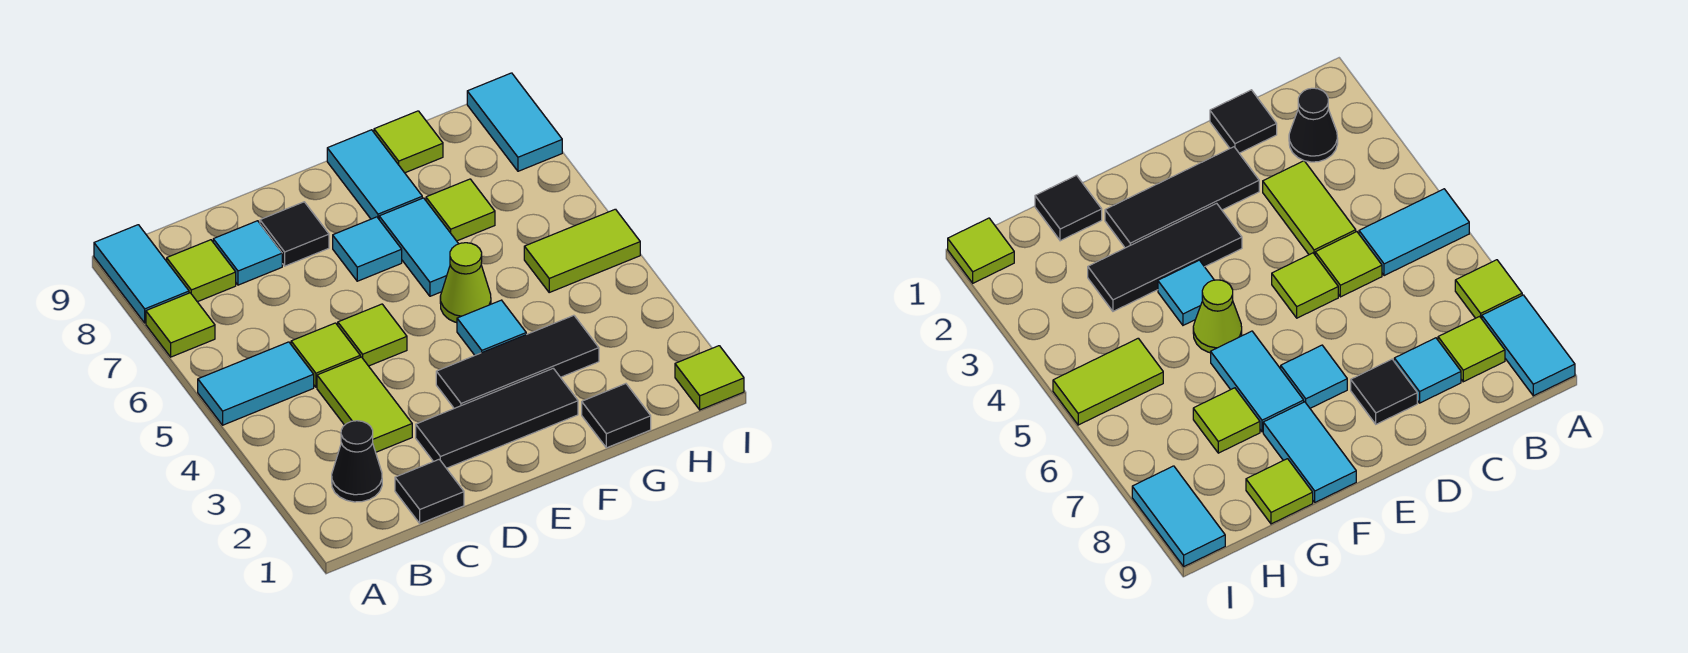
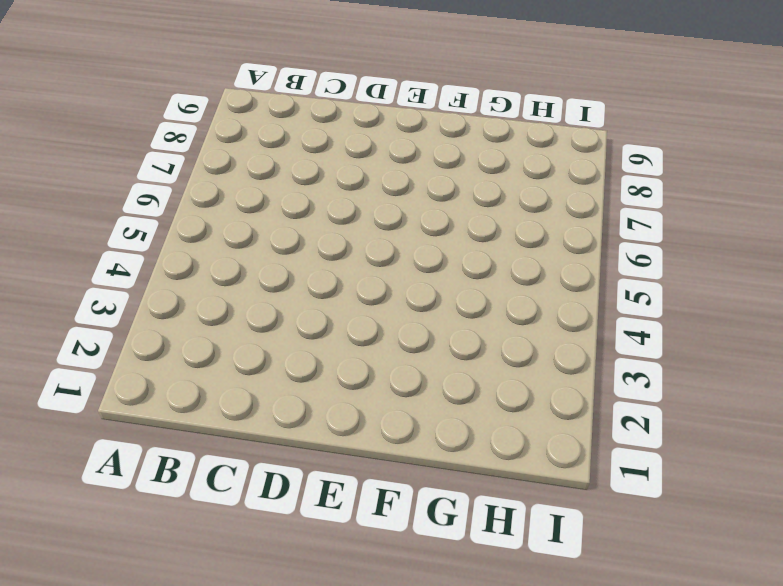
none -> cyan tile A5:B5 level 1
none -> lime tile A7 level 1
none -> cyan tile A8:A9 level 1

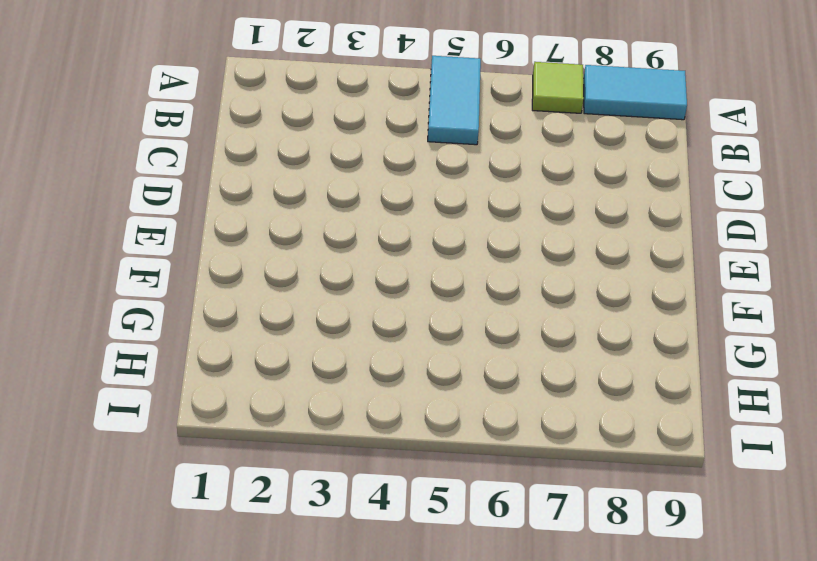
none -> black cone B2 level 1
none -> lime tile B8 level 1
none -> black tile C1 level 1

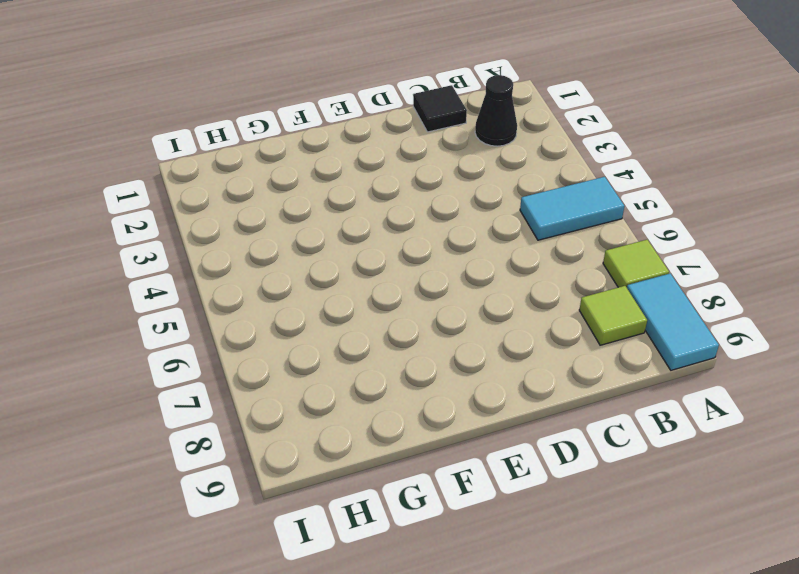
none -> lime tile C3:C4 level 1
none -> lime tile C5 level 1
none -> cyan tile C8 level 1

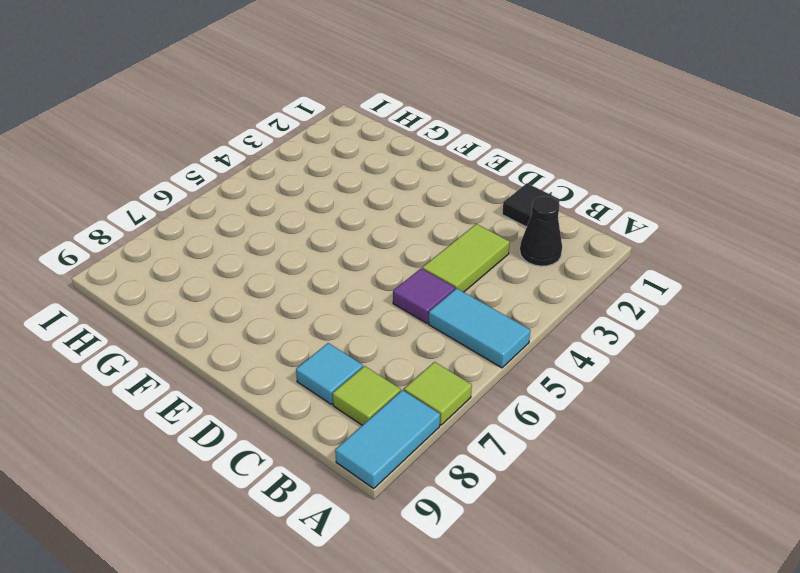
purple tile C5 level 1 -> lime tile C5 level 1
none -> black tile D2:F2 level 1
none -> lime tile D5 level 1
none -> black tile D8 level 1

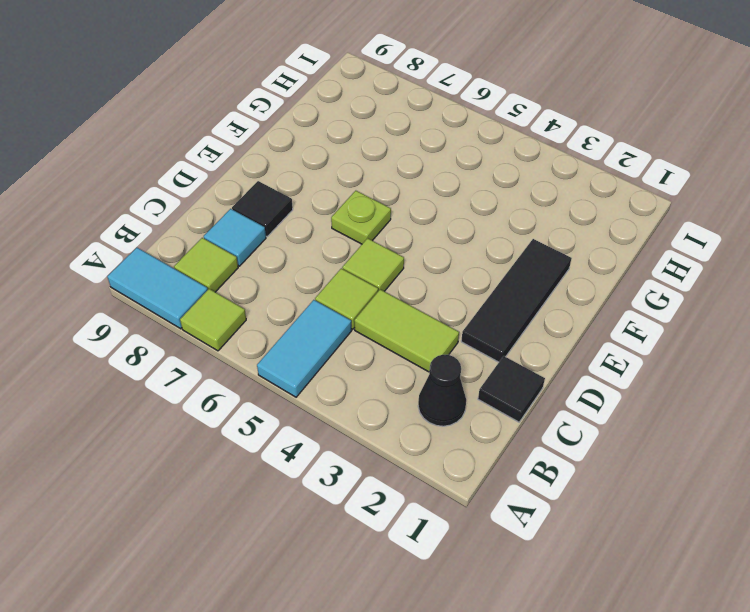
lime plate E6 level 1 -> none
none -> black tile E3:G3 level 1
none -> cyan tile E7 level 1
none -> cyan tile F4 level 1

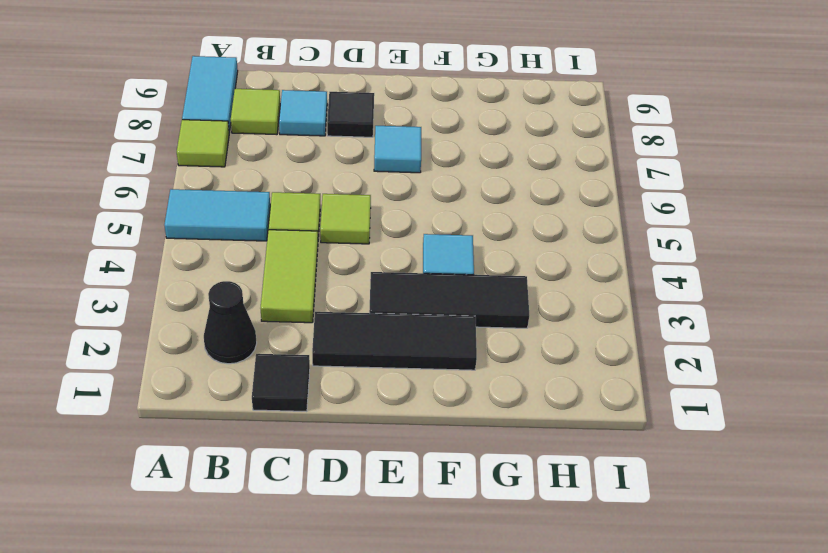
none -> lime cone F5 level 1
none -> cyan tile F6:F7 level 1
none -> cyan tile F8:F9 level 1

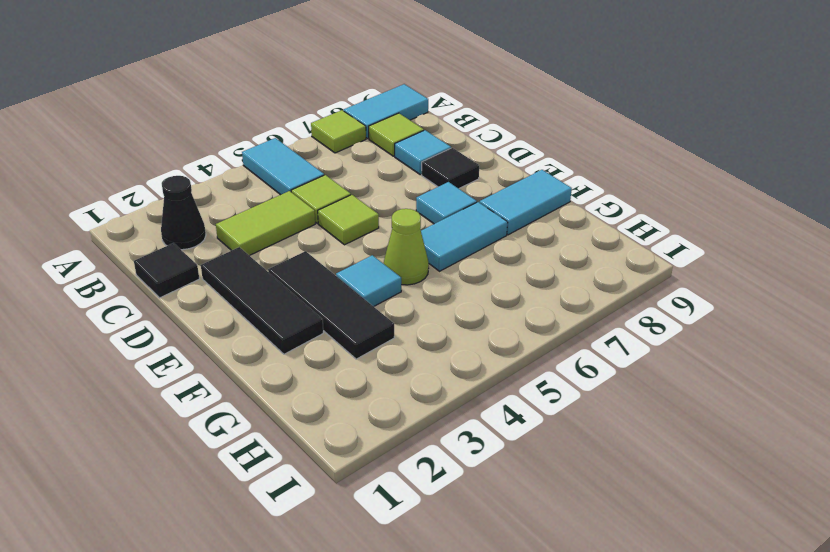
none -> black tile G1 level 1
none -> lime tile G7 level 1
none -> lime tile G9 level 1

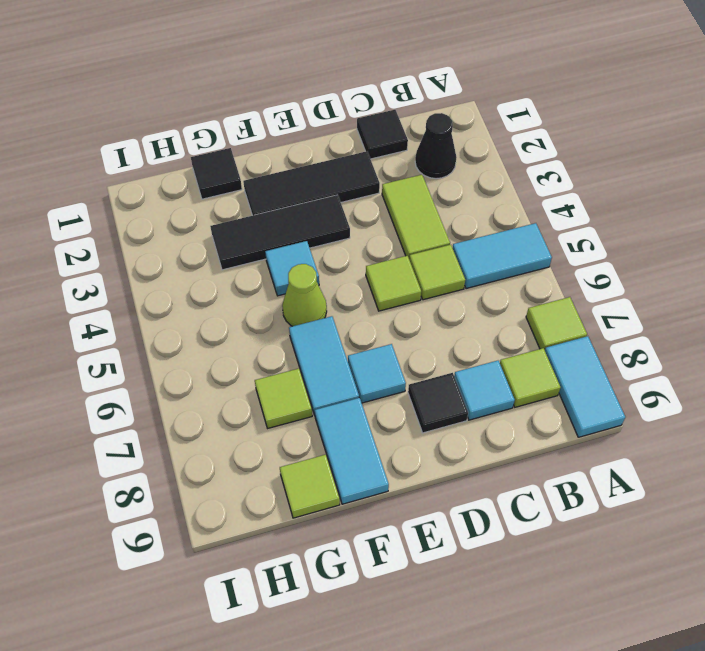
none -> lime tile H5:I5 level 1
none -> lime tile I1 level 1
none -> cyan tile I8:I9 level 1

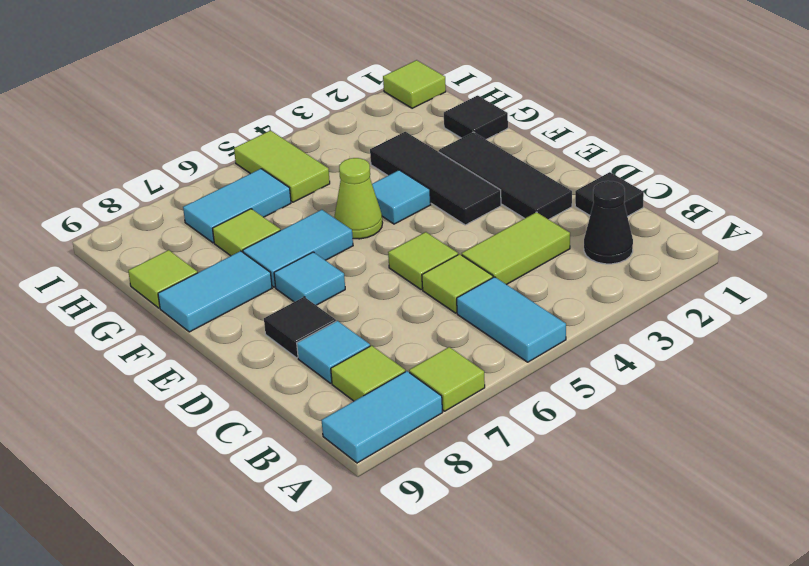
cyan tile H6:H7 level 1 -> cyan tile I8:I9 level 1

